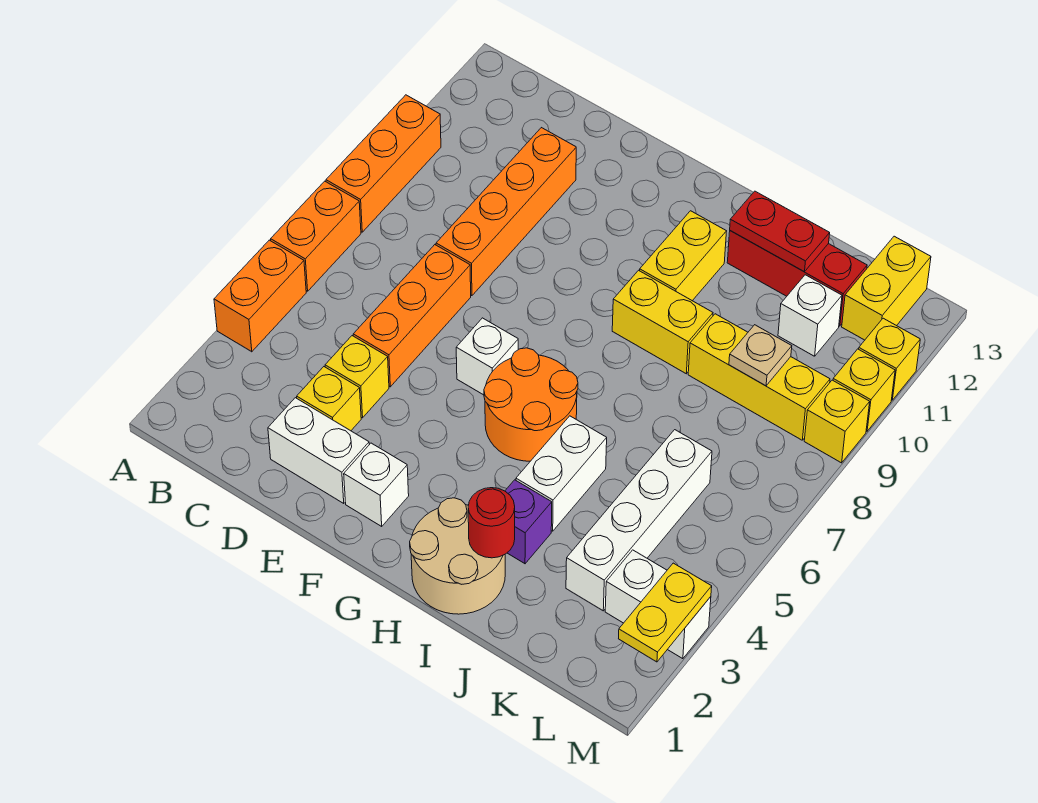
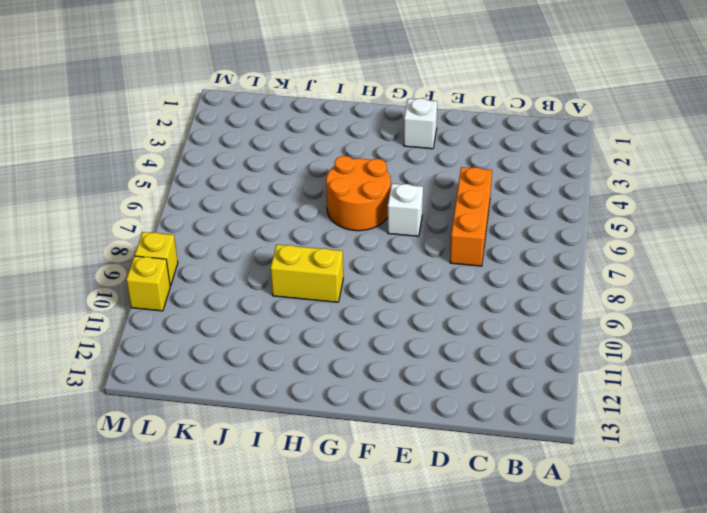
none -> orange brick A4:A5 level 1
none -> orange brick A6:A7 level 1
none -> orange brick A8:A10 level 1

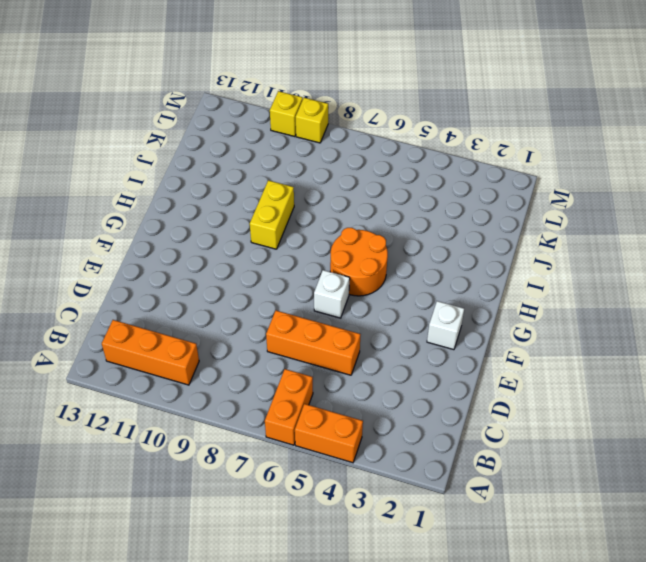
orange brick A6:B6 level 1 -> orange brick A6:A7 level 1
orange brick B10:B12 level 1 -> orange brick A8:A10 level 1
none -> white brick D2:E2 level 1
none -> yellow brick D3 level 1
none -> yellow brick D4 level 1

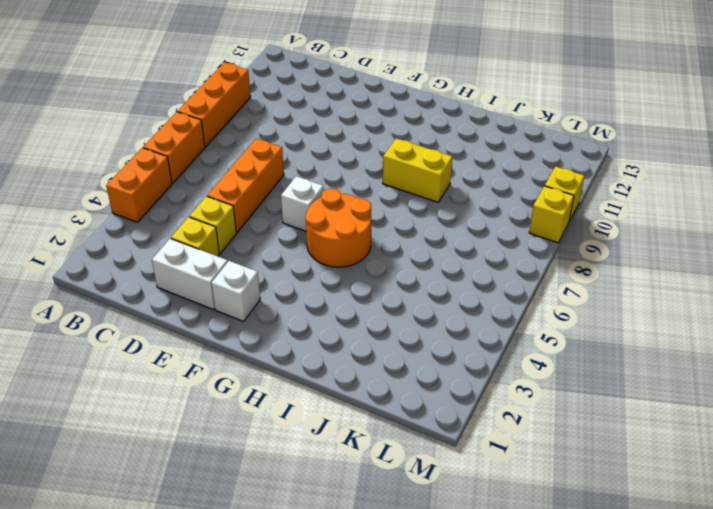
none -> orange brick D8:D11 level 1
none -> tan round brick H1:I2 level 1
none -> yellow brick H10:H11 level 1

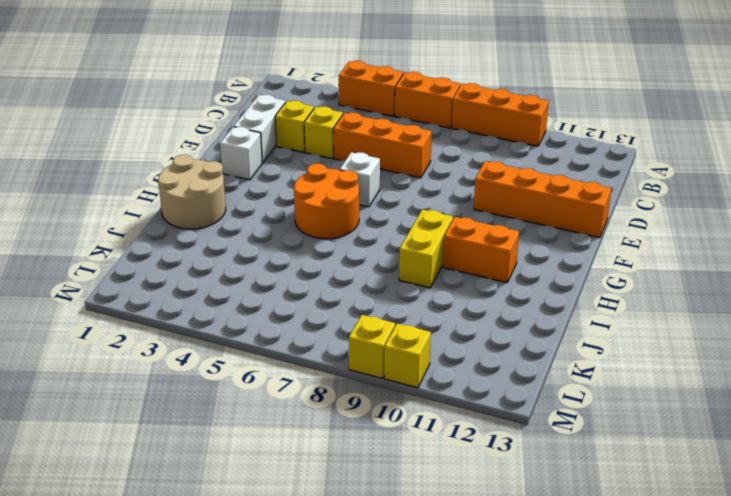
orange brick E10:E13 level 1 -> orange brick D8:D11 level 1
orange brick H10:H11 level 1 -> yellow brick H10:H11 level 1
none -> purple brick I3 level 1
none -> white brick I4:I5 level 1
none -> red brick I12:K12 level 1

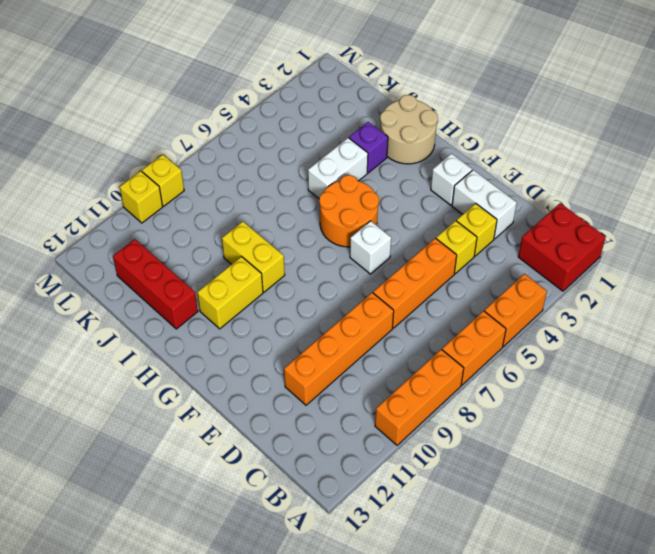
red brick A1:B2 level 1 -> none
none -> yellow brick J9:L9 level 1
none -> white brick K3:K6 level 1
none -> white brick K11 level 1

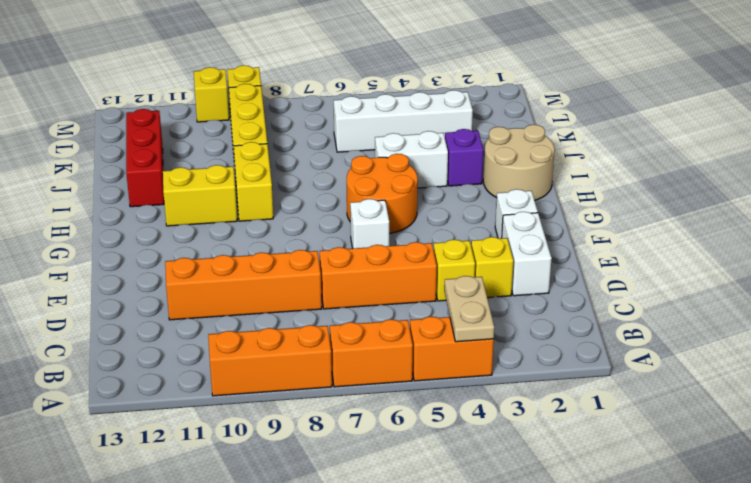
tan plate A4:B4 level 2 -> none
none -> white brick K11 level 1
none -> white brick L3:M3 level 1
none -> yellow brick L12:L13 level 1

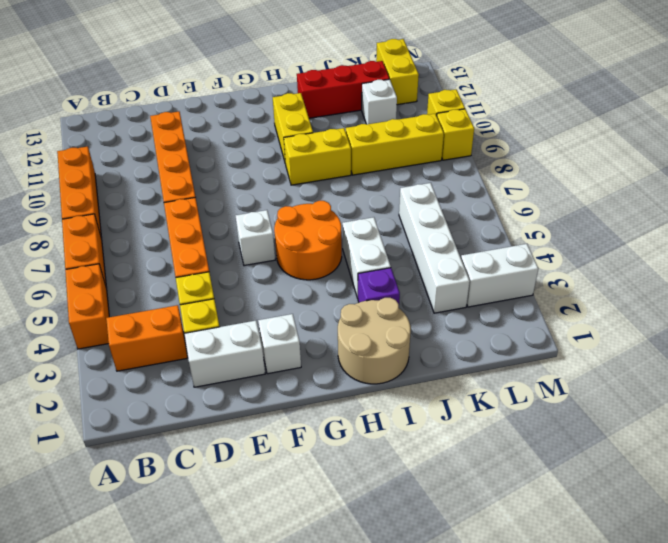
orange brick B3:C3 level 1 -> none
none -> yellow brick M11 level 1
none -> red round brick I2 level 2
none -> red plate I12:J12 level 2

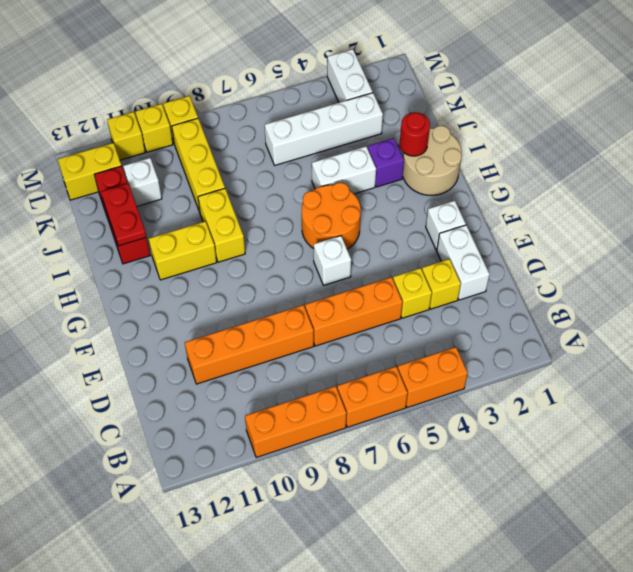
none -> tan plate K9 level 2
none -> yellow plate M2:M3 level 2

